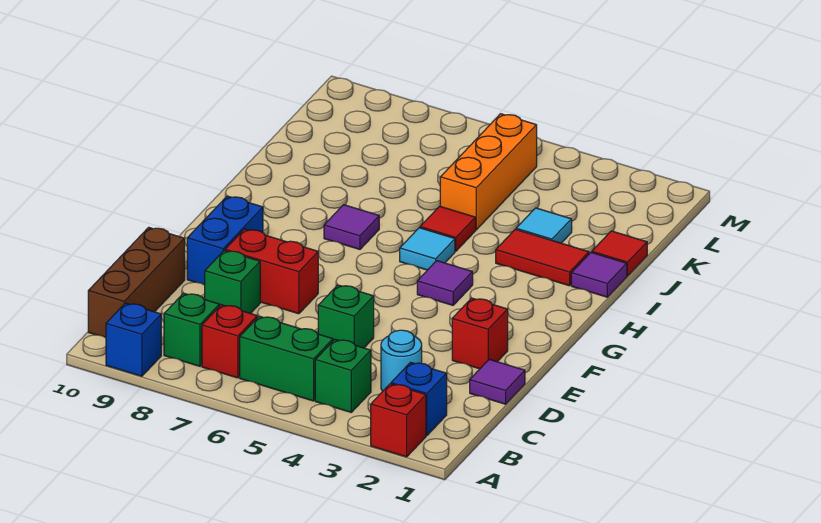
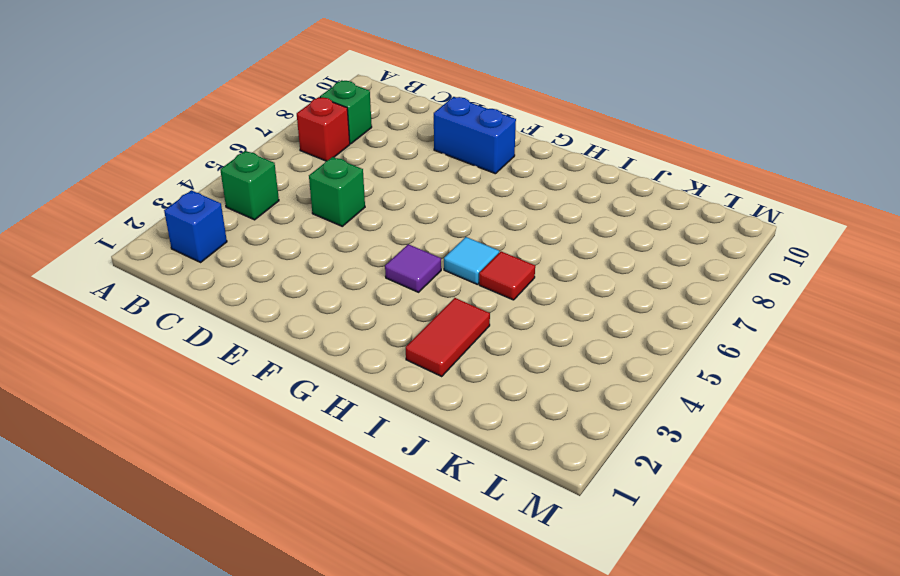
none -> red brick A2 level 1
none -> blue brick A9 level 1
none -> green brick B5:B6 level 1

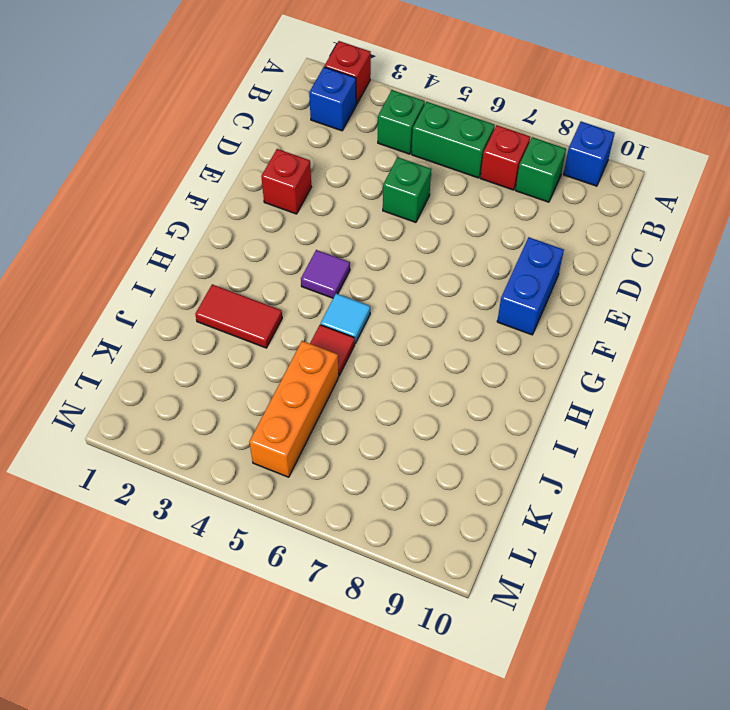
none -> brown brick B10:D10 level 1
none -> cyan round brick C3 level 1
none -> purple tile D1 level 1

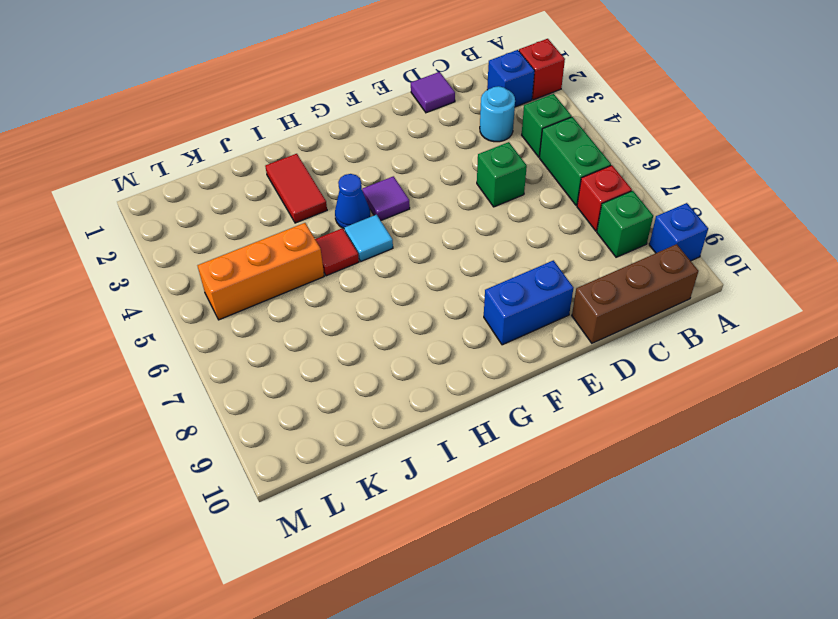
blue cone H4 level 1 -> none
none -> green brick D8 level 1
none -> red brick E2 level 1
none -> red brick E7:E8 level 1

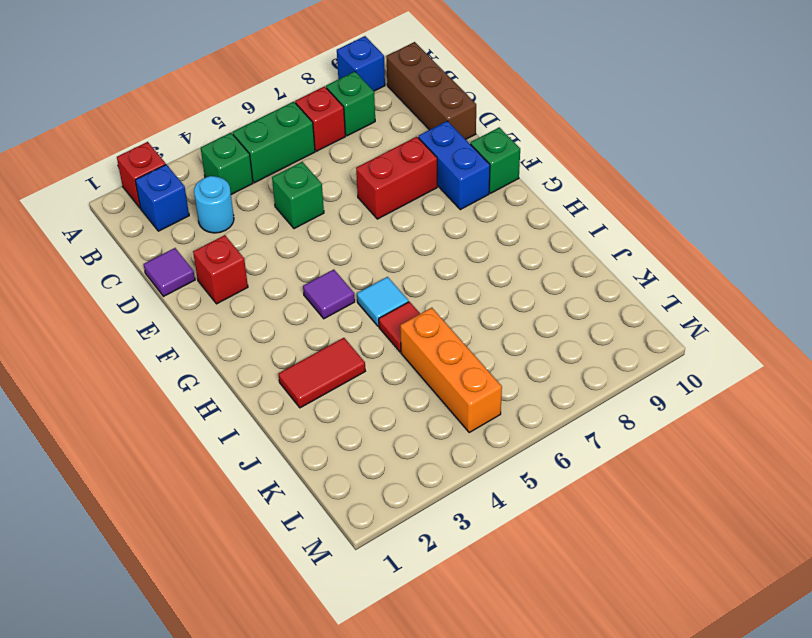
green brick F10 level 1 -> green brick D8 level 1
none -> purple tile H7 level 1
none -> purple tile I1 level 1
none -> red tile J1 level 1

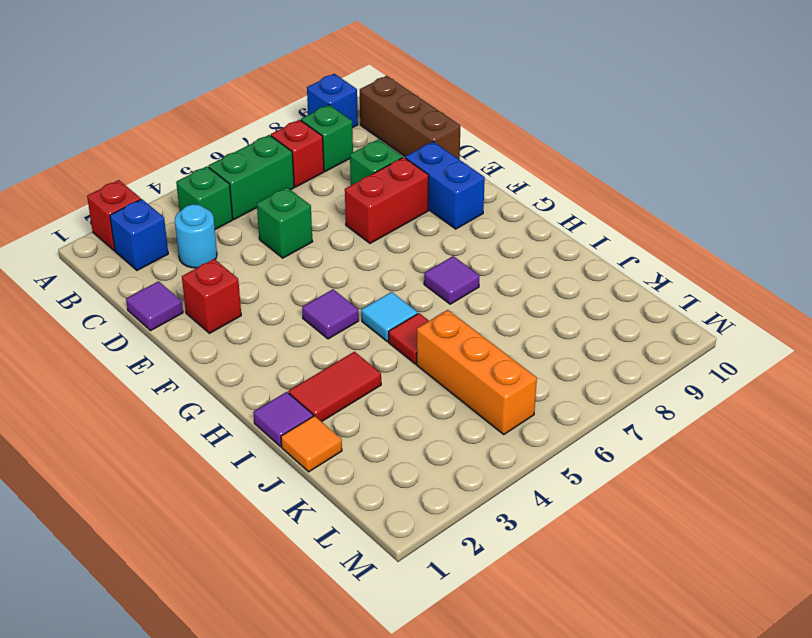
orange tile J1 level 1 -> red tile J1 level 1
none -> cyan tile J3 level 1

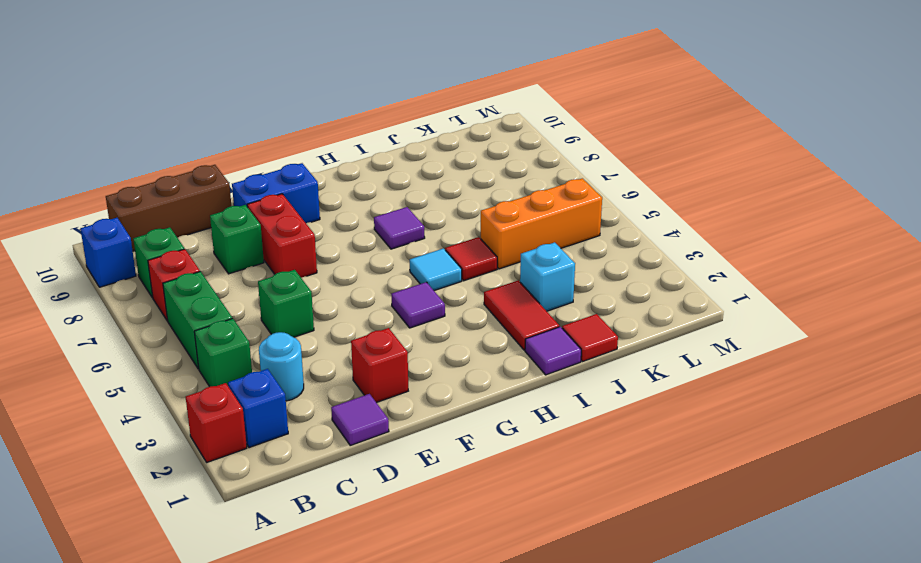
cyan brick J3 level 1 -> cyan tile J3 level 1

